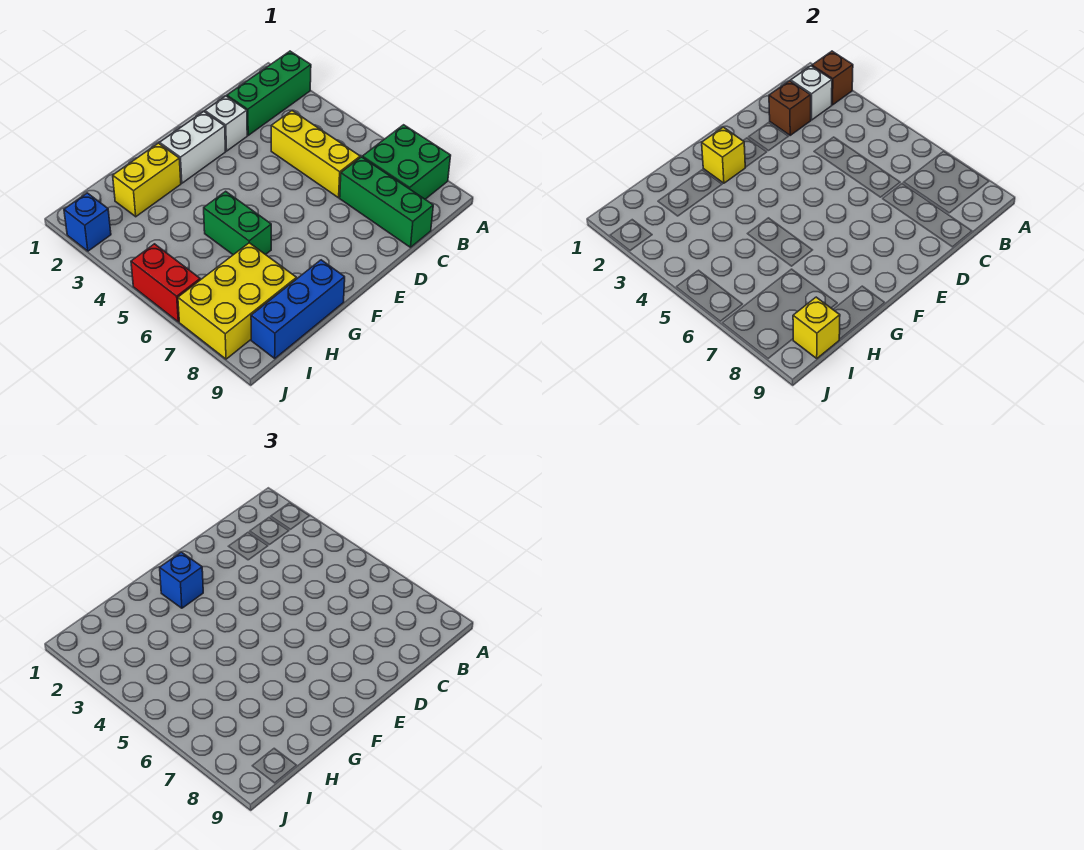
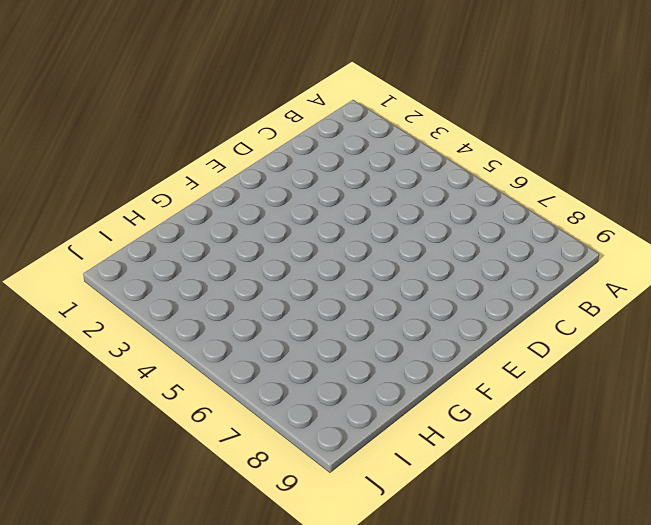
none -> green brick A2:C2 level 1
none -> green brick A7:B8 level 1
none -> yellow brick C4:C6 level 1

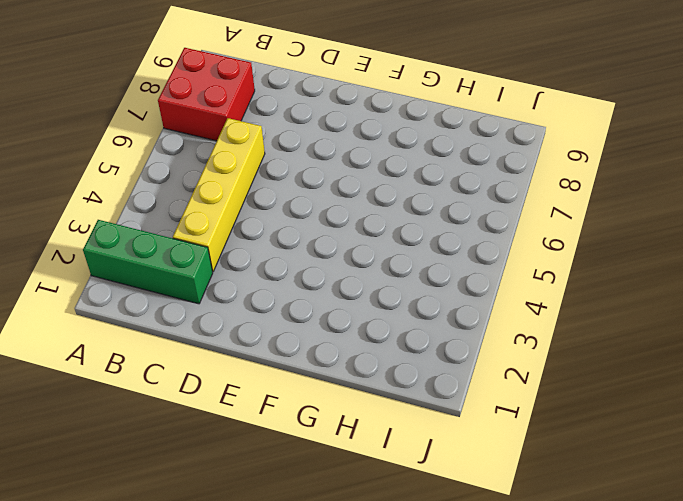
red brick A7:B8 level 1 -> green brick A7:B8 level 1
yellow brick C3:C6 level 1 -> yellow brick C4:C6 level 1
none -> green brick C7:C9 level 1
none -> white brick D2 level 1
none -> white brick E2:F2 level 1

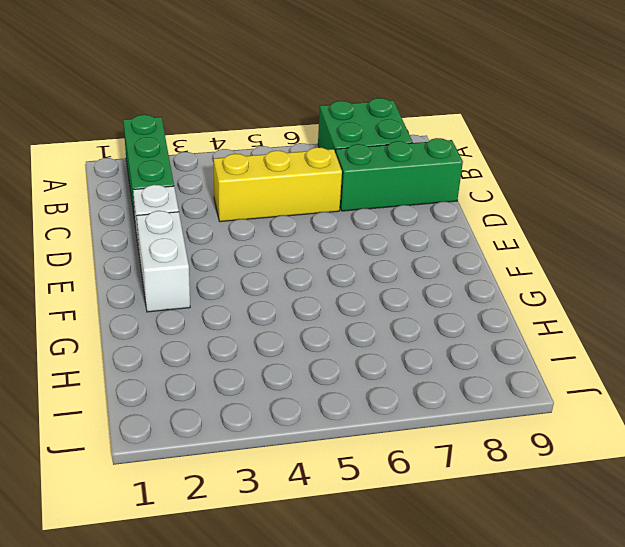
none -> yellow brick G2:H2 level 1
none -> green brick G5:G6 level 1
none -> blue brick G9:I9 level 1

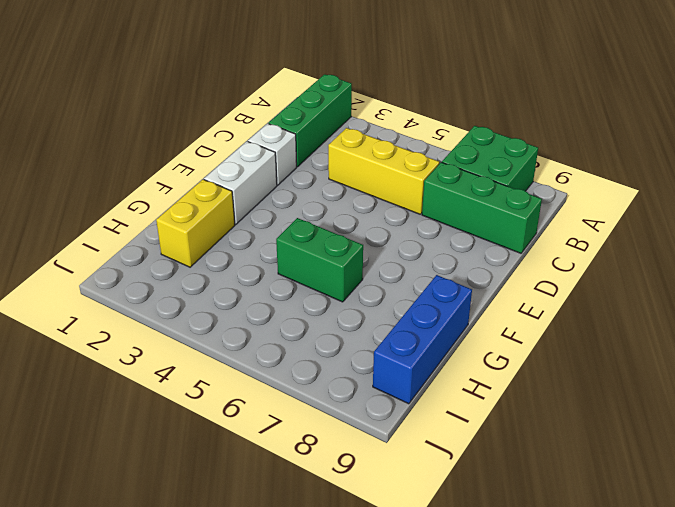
none -> yellow brick H7:J8 level 1
none -> blue brick J2 level 1
none -> red brick J5:J6 level 1

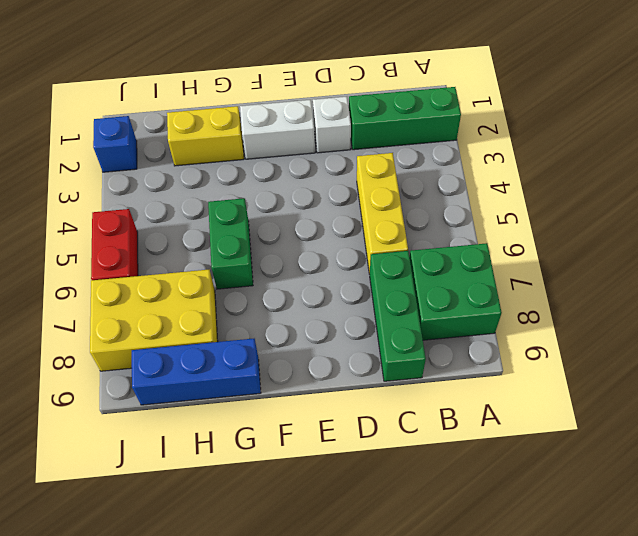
none -> brown brick A2 level 2
none -> white brick B2 level 2
none -> brown brick C2 level 2

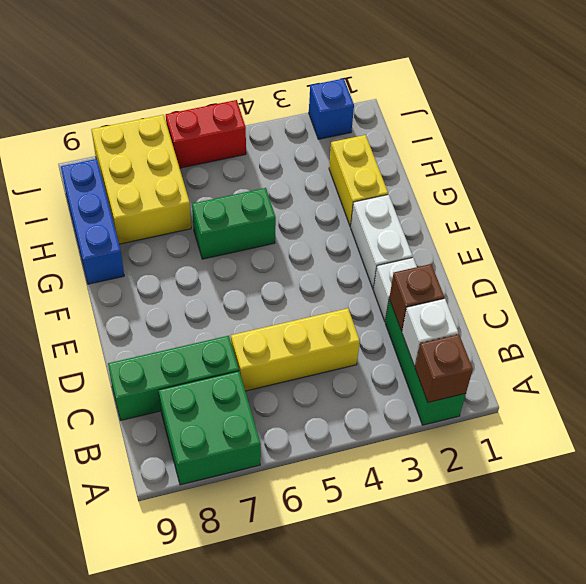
none -> yellow brick F2 level 2
none -> yellow brick I9 level 2
none -> blue brick F2 level 3

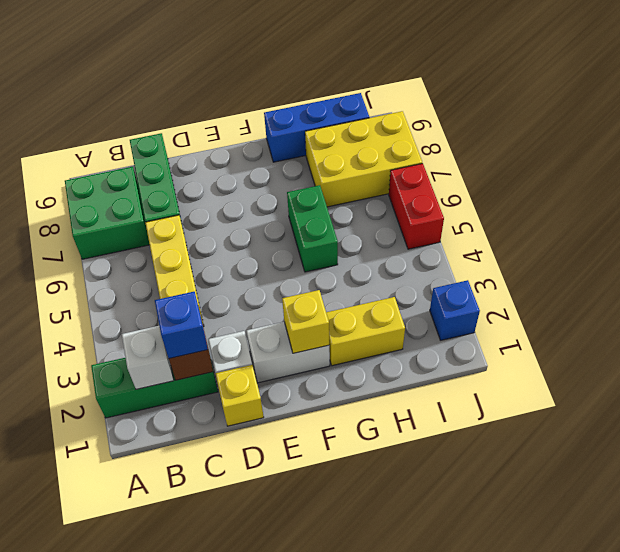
blue brick C2 level 3 -> blue brick F2 level 3
yellow brick D1 level 1 -> yellow brick I9 level 2
none -> brown brick A2 level 2

